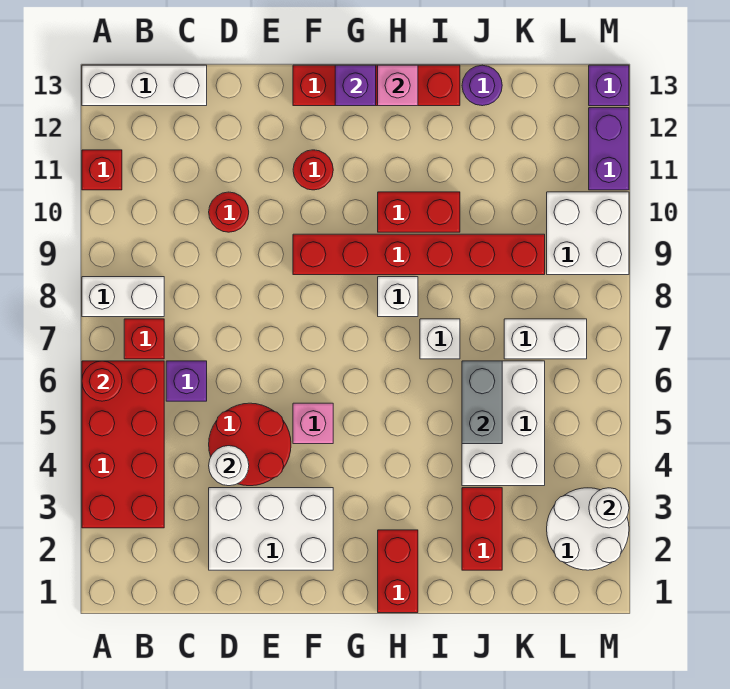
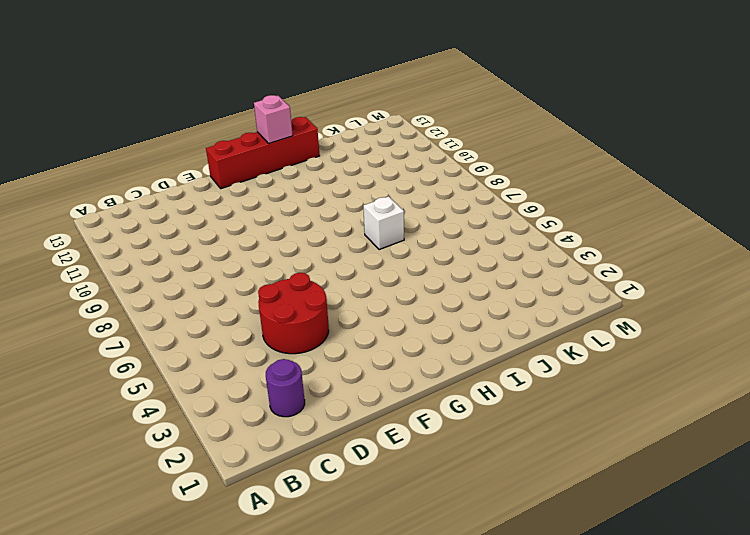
purple round brick C2 level 1 -> purple round brick J13 level 1
none -> red brick A3:B6 level 1
none -> white brick A8:B8 level 1
none -> red brick A11 level 1
none -> white brick A13:C13 level 1

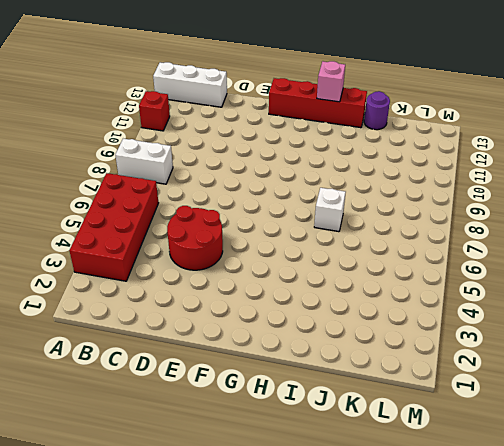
none -> red brick B7 level 1
none -> purple brick C6 level 1
none -> white brick D2:F3 level 1
none -> red round brick D10 level 1

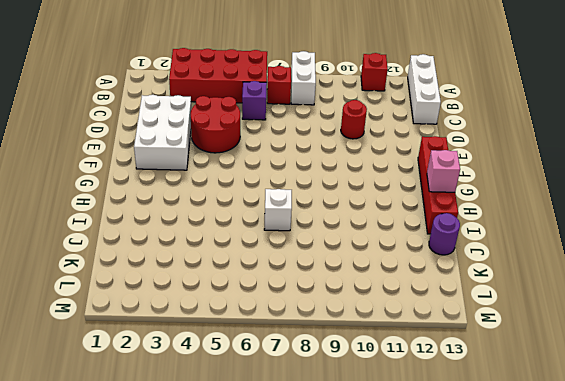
none -> pink brick F5 level 1
none -> red brick F9:K9 level 1
none -> red round brick F11 level 1
none -> red brick H1:H2 level 1

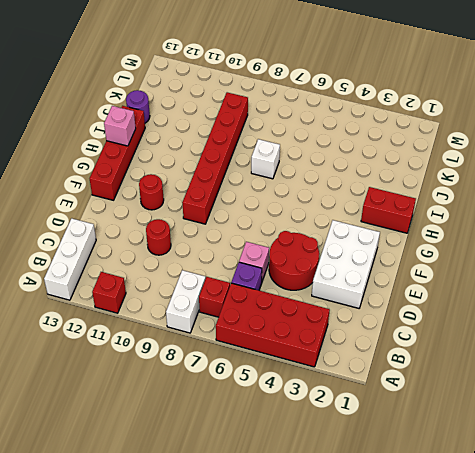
pink brick D6 level 1 -> pink brick F5 level 1
none -> white brick H8 level 1
none -> red brick H10:I10 level 1
none -> red brick J2:J3 level 1
none -> white brick J4:K6 level 1

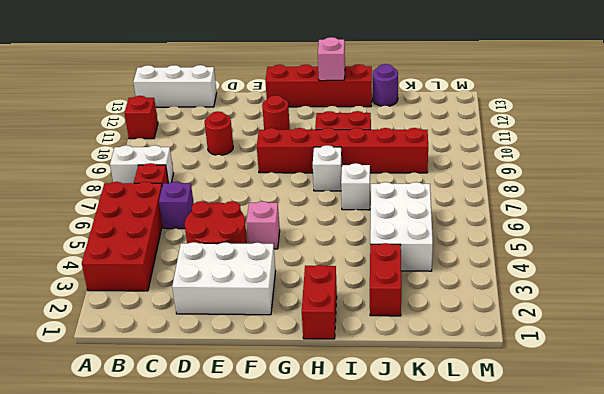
none -> white brick K7:L7 level 1
none -> white round brick L2:M3 level 1
none -> white brick L9:M10 level 1
none -> purple brick M11:M12 level 1

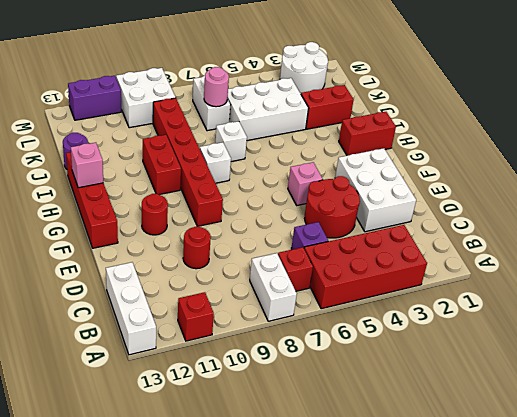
pink round brick K7 level 2 -> none
none -> purple brick M13 level 1
none -> red round brick A6 level 2
none -> white round brick D4 level 2
none -> purple brick G13 level 2

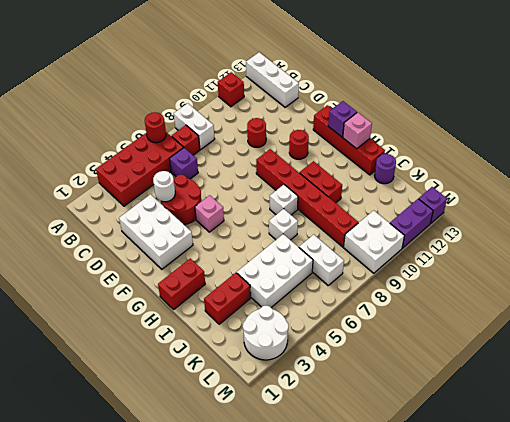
none -> grey brick J5:J6 level 2
none -> white round brick M3 level 2

